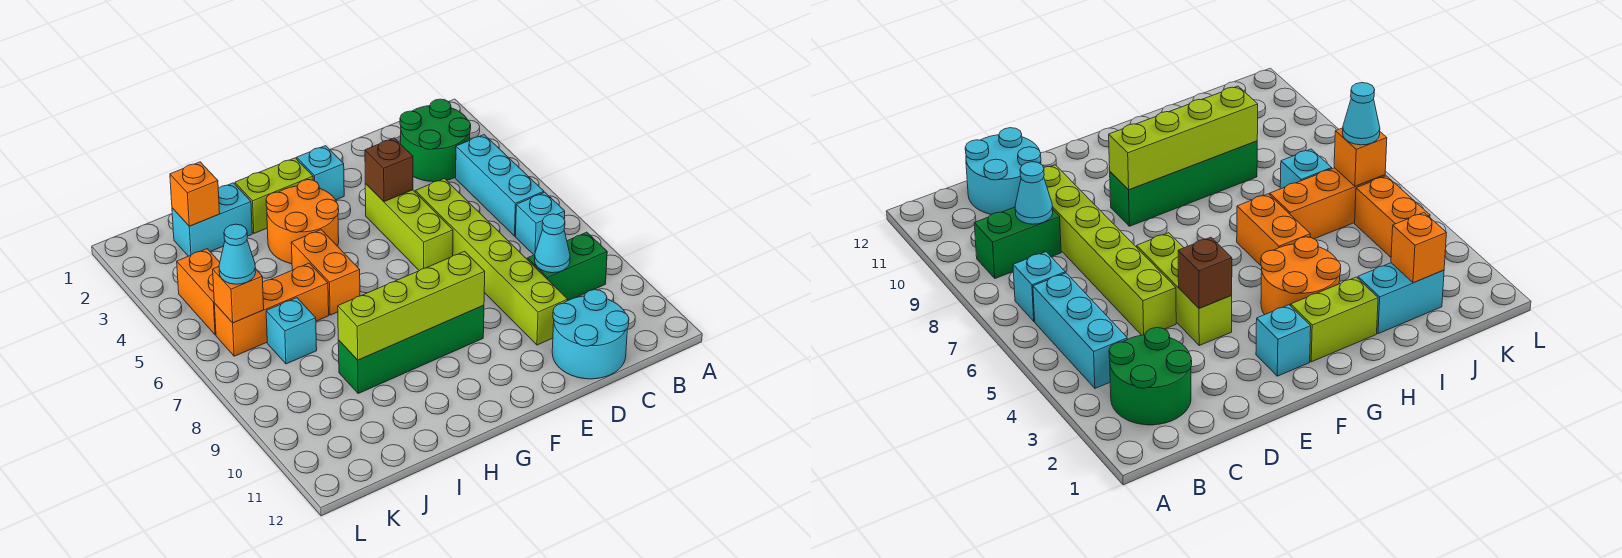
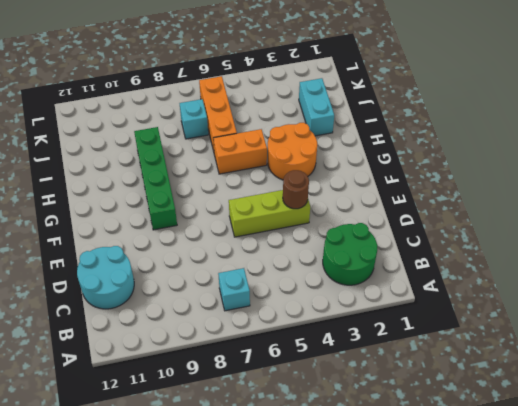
brown round brick E4 level 2 -> brown brick E4 level 2
none -> cyan brick B4:B6 level 1
none -> green brick B9:C9 level 1
none -> lime brick D5:D10 level 1

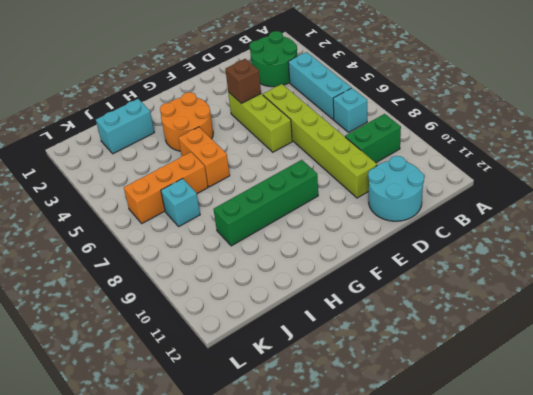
none -> cyan brick F2 level 1
none -> lime brick G2:H2 level 1
none -> orange brick K4:K5 level 1

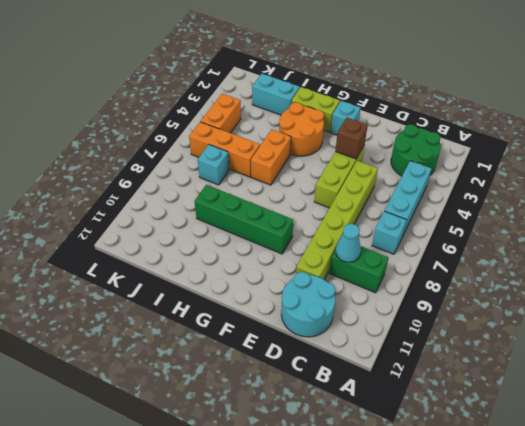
none -> lime brick F9:I9 level 2
none -> orange brick J2 level 2
none -> orange brick K6 level 2

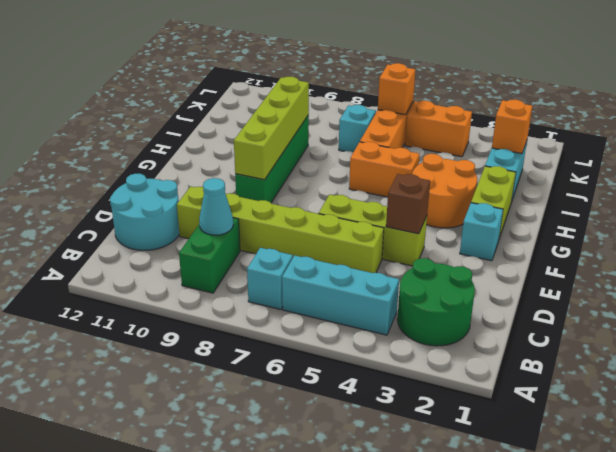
none -> cyan cone K6 level 3

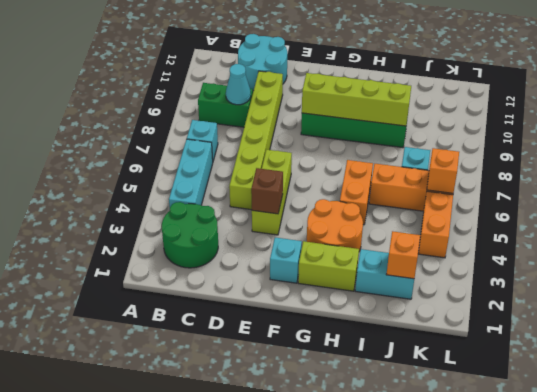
none -> cyan cone K6 level 3

